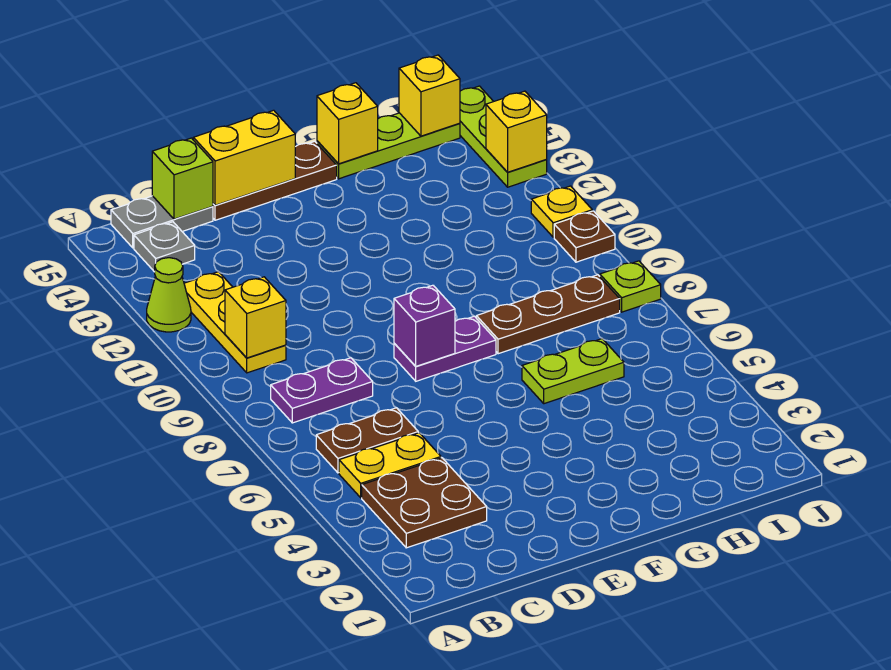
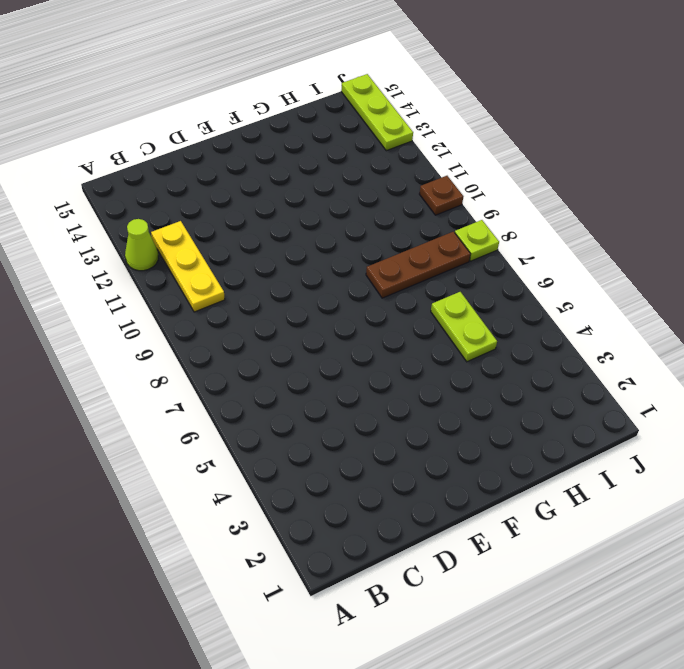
lime plate H5:H6 level 1 -> lime plate G6:H6 level 1
none -> brown plate B3:C4 level 1
none -> yellow plate B5:C5 level 1
none -> brown plate B6:C6 level 1

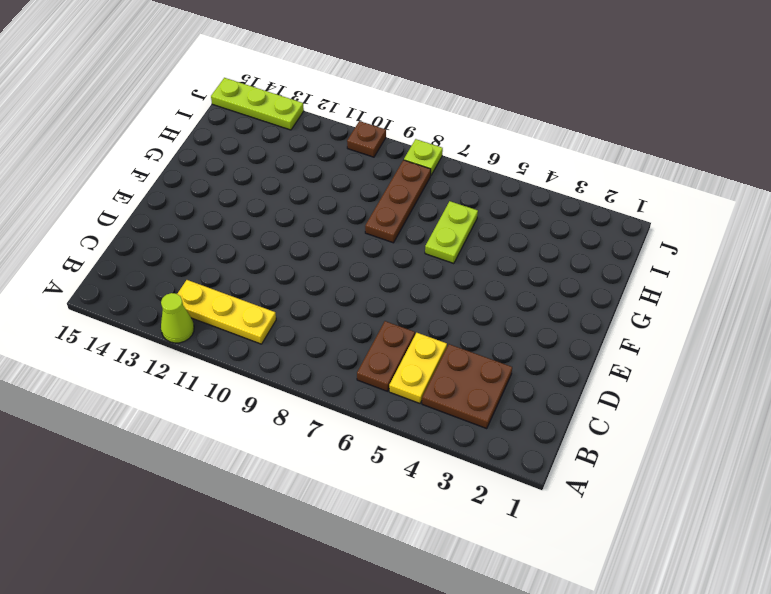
none -> purple plate B8:C8 level 1
none -> grey plate B14 level 1
none -> grey plate B15:C15 level 1

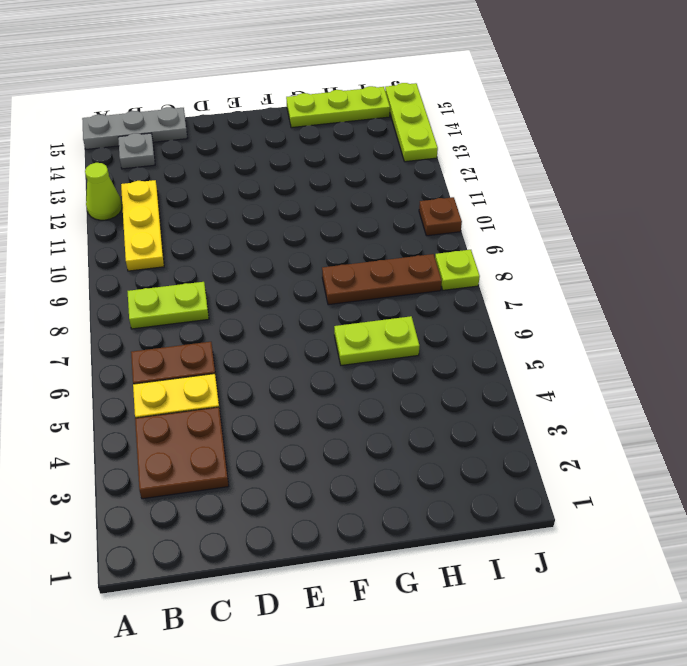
grey plate A15:C15 level 1 -> grey plate B15:C15 level 1
lime plate B8:C8 level 1 -> purple plate B8:C8 level 1
none -> brown plate D15:F15 level 1
none -> purple plate E8:F8 level 1
none -> yellow plate J11 level 1

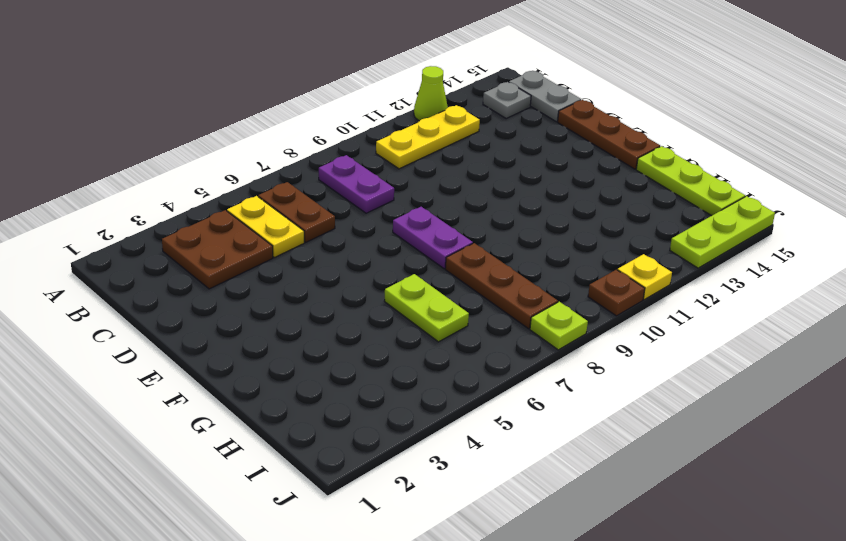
none -> yellow brick B10 level 2
none -> lime brick C15 level 2
none -> yellow brick D15:E15 level 2

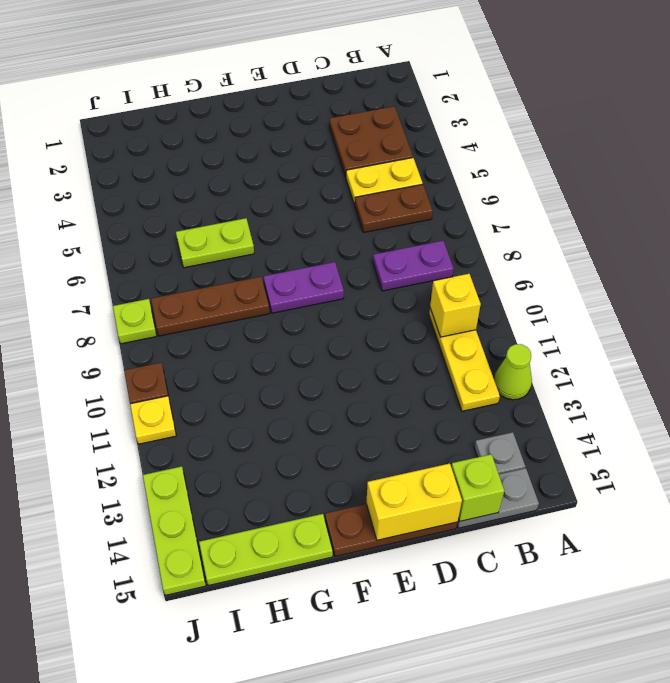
none -> purple brick E8 level 2
none -> yellow brick G15 level 2
none -> yellow brick I15 level 2

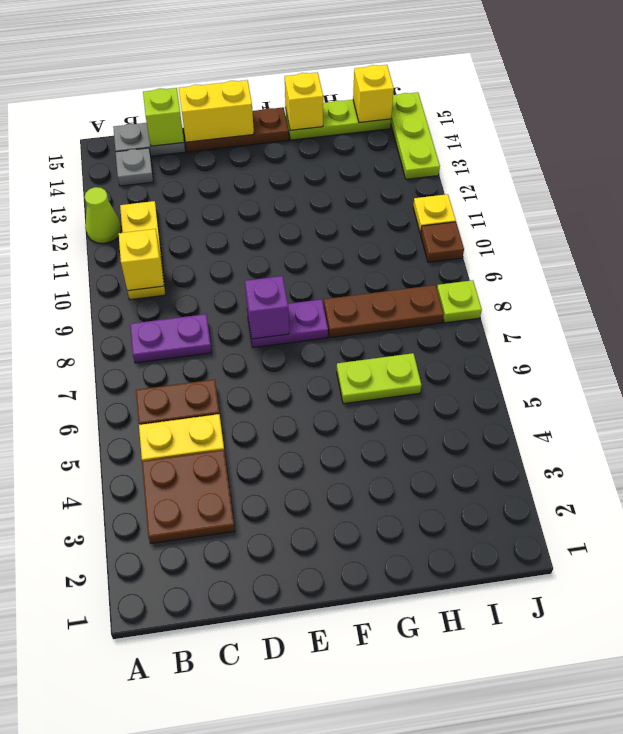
none -> yellow brick J13 level 2

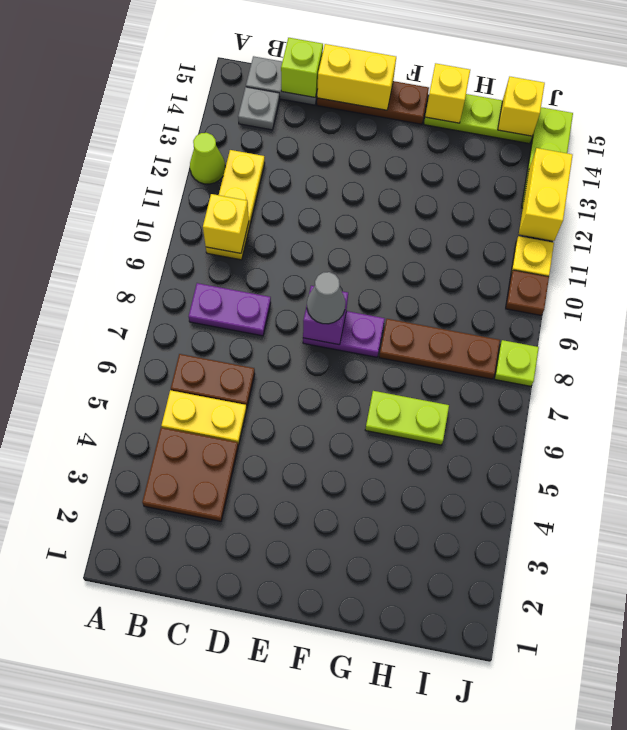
grey cone E8 level 3 -> none
yellow brick J12:J13 level 2 -> yellow brick J13 level 2

